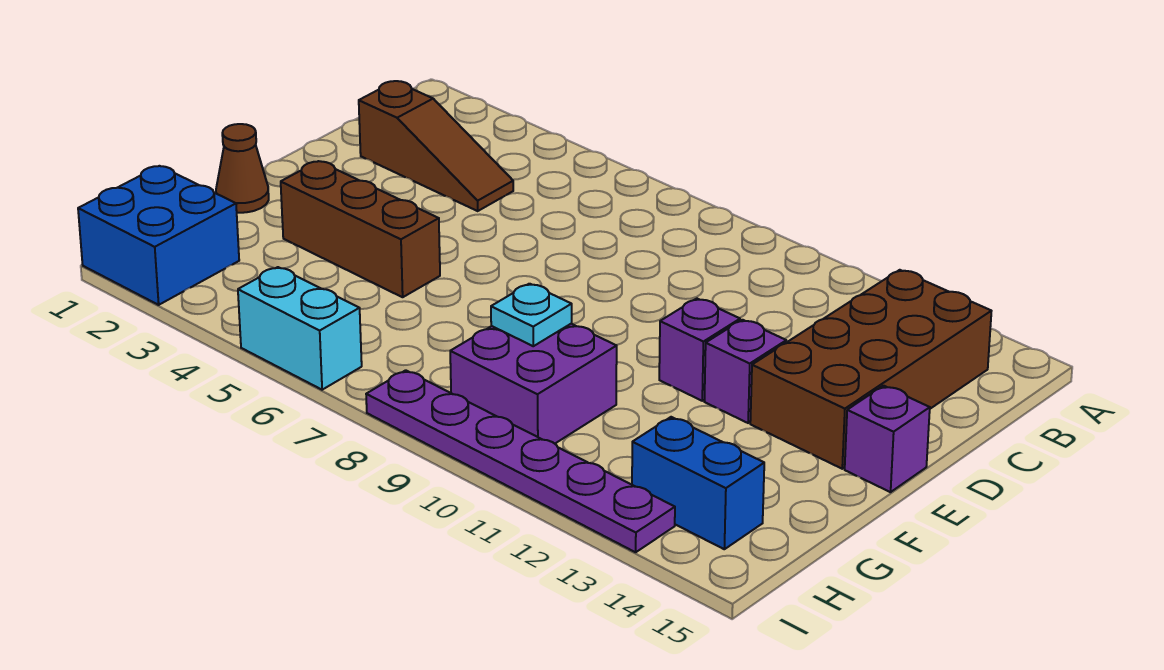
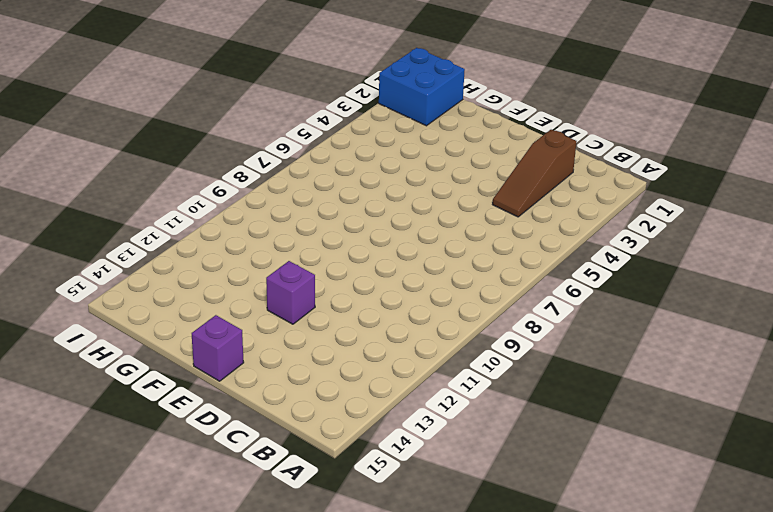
none -> brown brick B13:E14 level 1
none -> purple brick E11 level 1
none -> brown cone F1 level 1

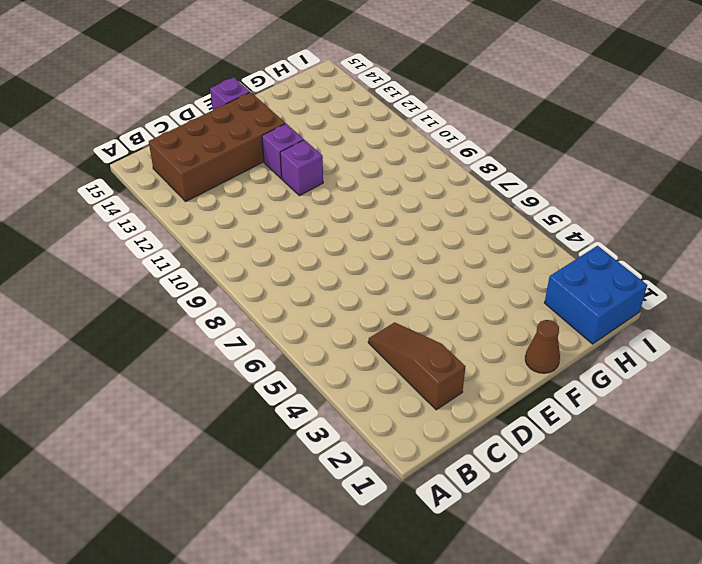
none -> brown brick F3:F5 level 1
none -> purple brick G9:H10 level 1
none -> blue brick H13:H14 level 1

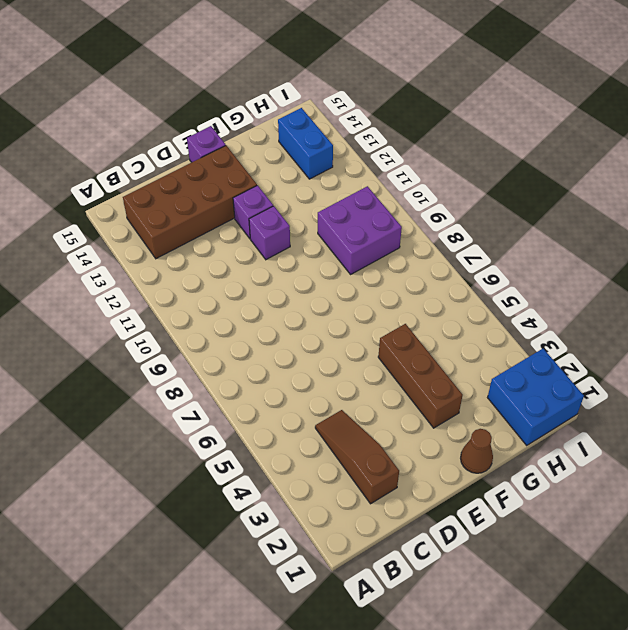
none -> cyan brick I5:I6 level 1
none -> purple plate I8:I13 level 1
none -> cyan plate G9 level 2

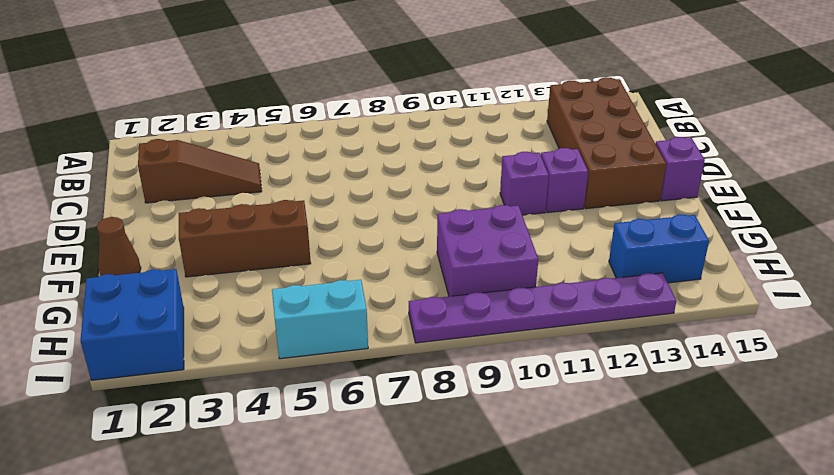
none -> cyan plate G9 level 2

